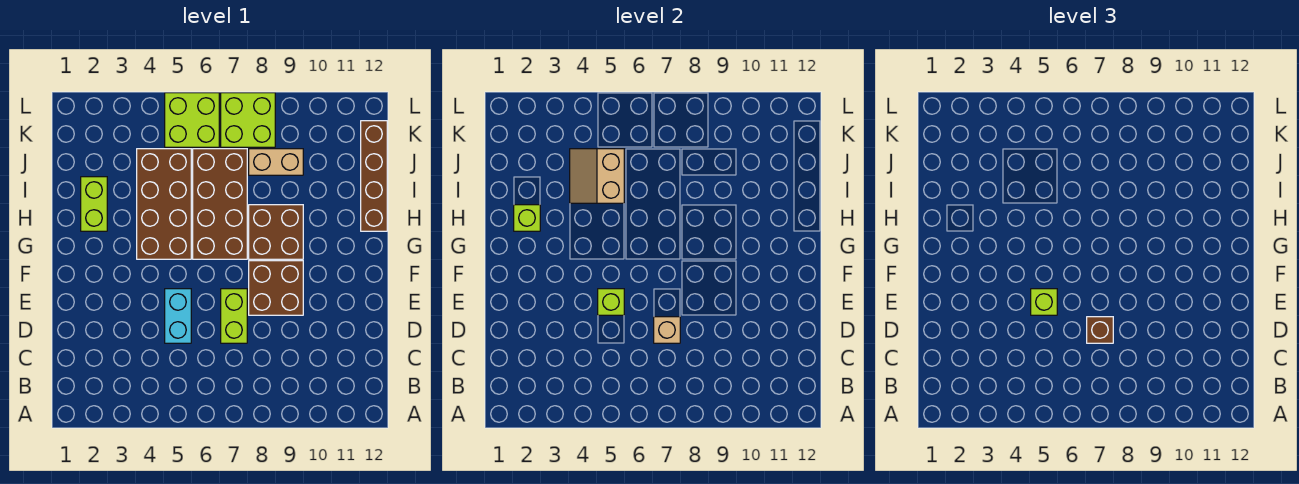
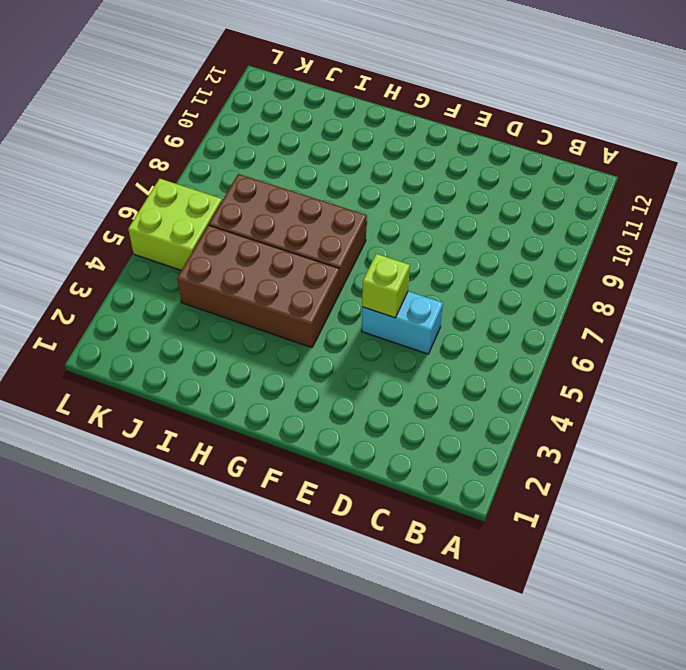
none -> lime brick D7:E7 level 1
none -> brown brick E8:F9 level 1
none -> brown brick G8:H9 level 1

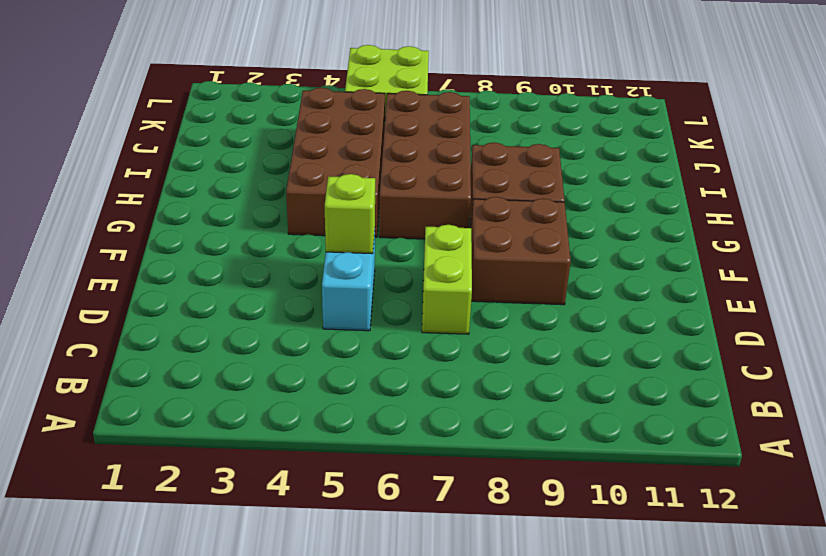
none -> lime brick H2:I2 level 1
none -> brown brick H12:K12 level 1
none -> tan brick J8:J9 level 1

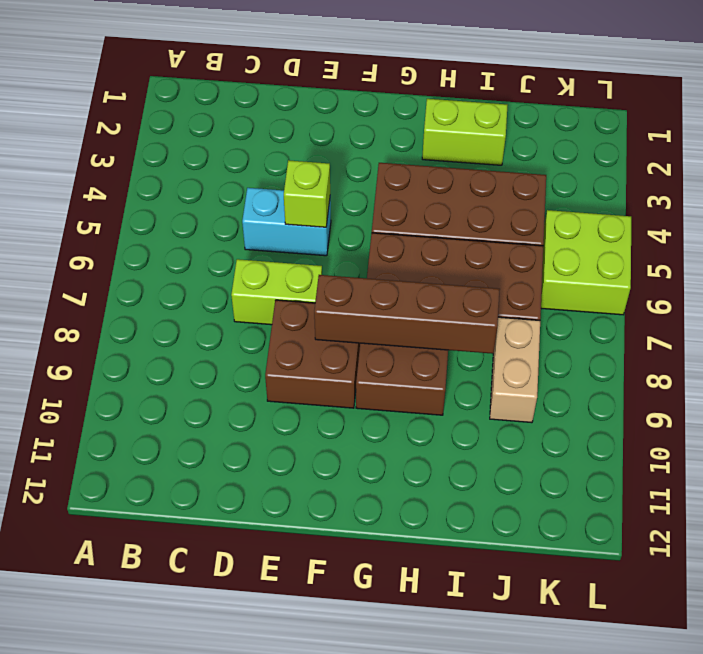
brown brick F8:I8 level 2 -> brown brick H12:K12 level 1
none -> lime brick K7:L8 level 1
none -> tan brick D7 level 2
none -> lime brick H2 level 2

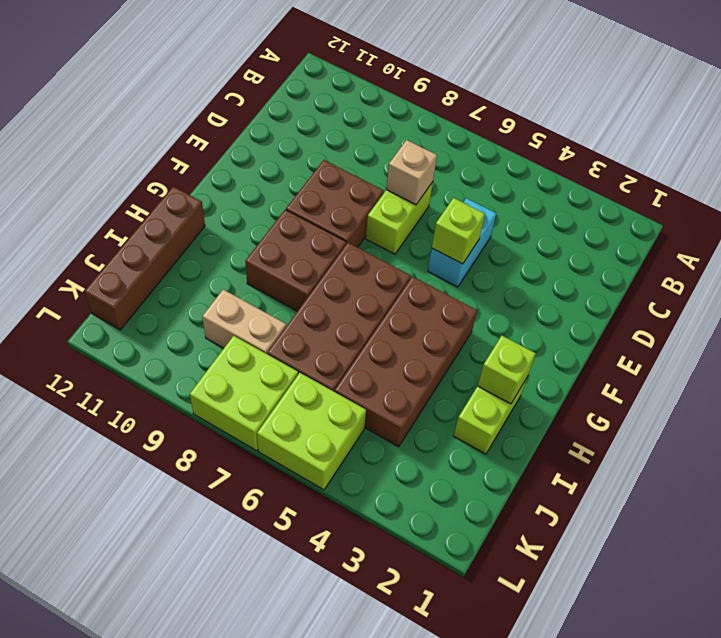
none -> tan slope I4:J5 level 2 top 5
none -> brown brick D7 level 3
none -> lime brick E5 level 3

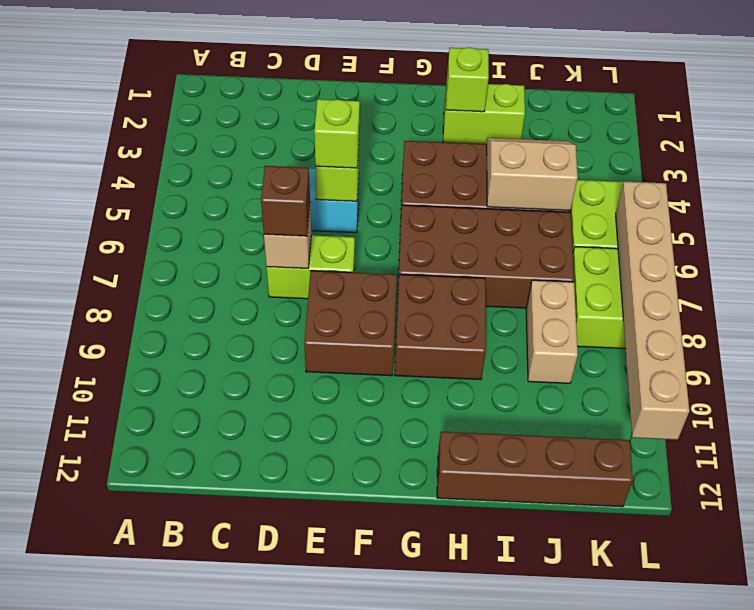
tan brick L6:L11 level 2 -> none

